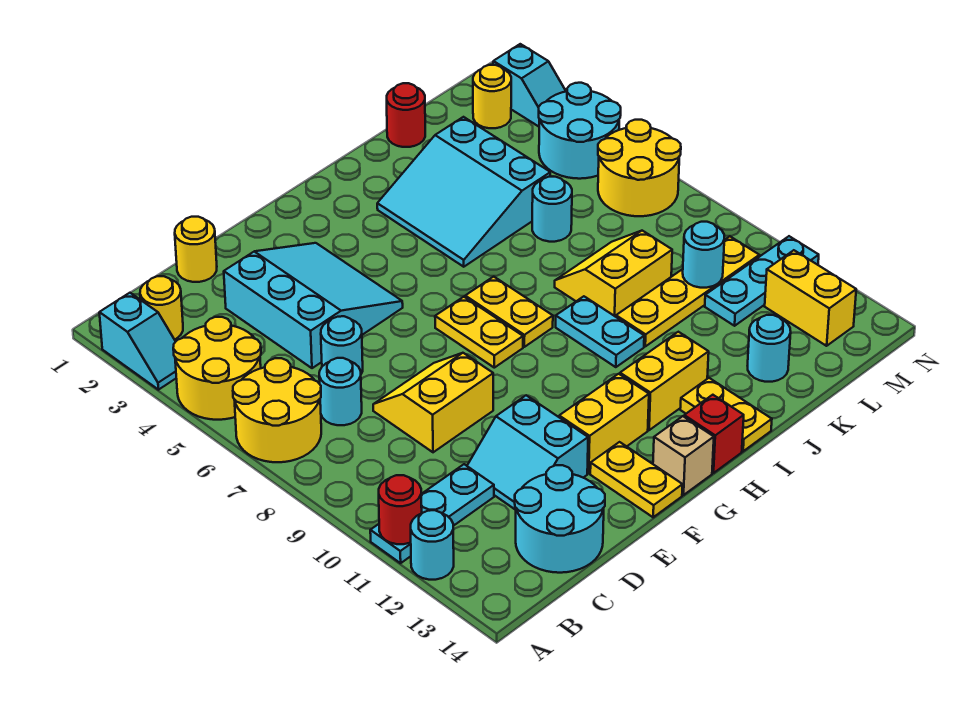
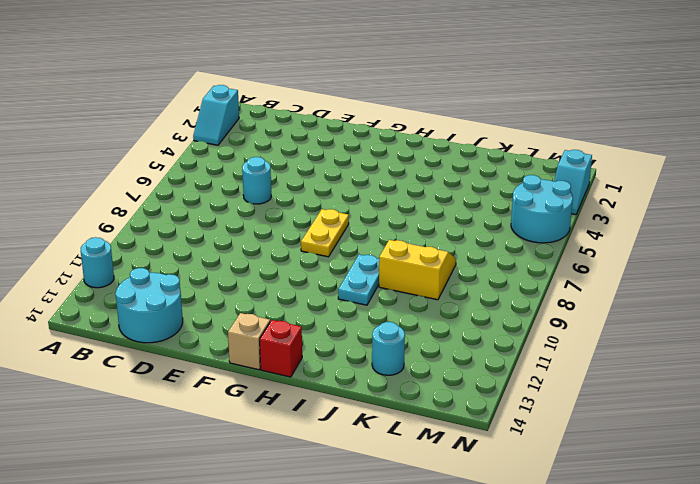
none -> yellow round brick A4:B5 level 1
none -> yellow round brick A6:B7 level 1
none -> cyan plate A11:C11 level 1
none -> yellow round brick B2 level 1

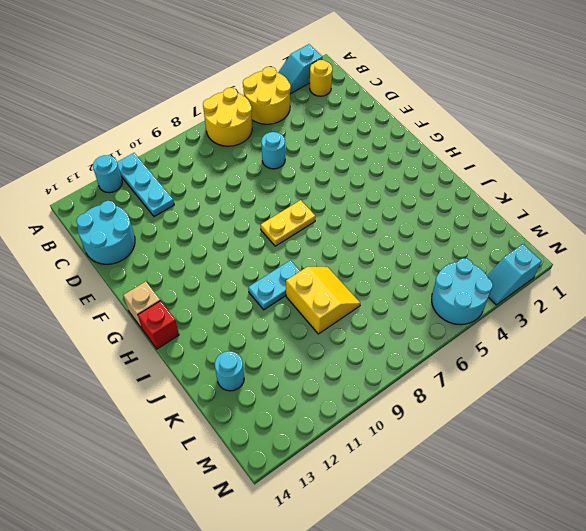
none -> cyan round brick C7 level 1
none -> yellow round brick D1 level 1
none -> cyan slope D3:F5 level 1 top D
none -> yellow slope D8:E9 level 1 top 9

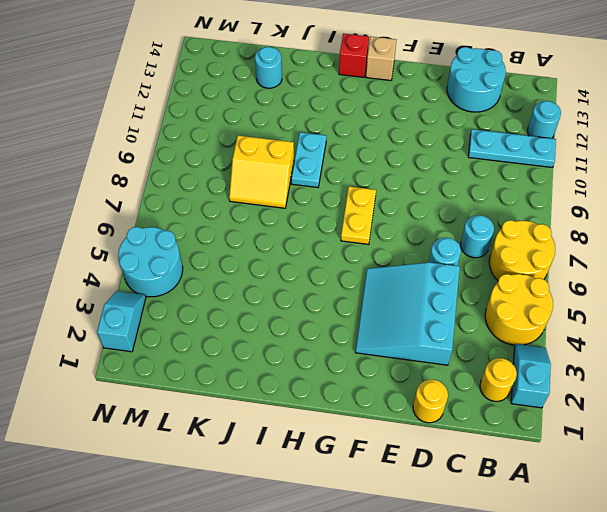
none -> yellow slope D8:E9 level 1 top 9
none -> cyan slope D11:E12 level 1 top E
none -> yellow brick F12:G12 level 1
none -> yellow plate F13:F14 level 1

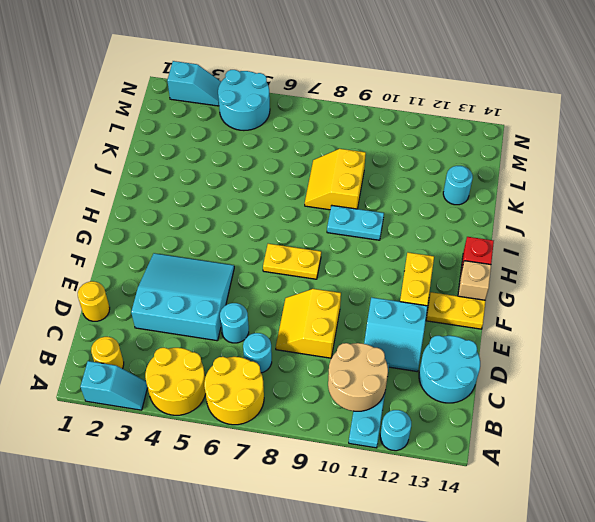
tan round brick B10:C11 level 2 -> none
none -> yellow plate H7:H8 level 1
none -> yellow brick H12:I12 level 1
none -> cyan slope I3:K5 level 1 top K
none -> yellow plate I13:I14 level 1

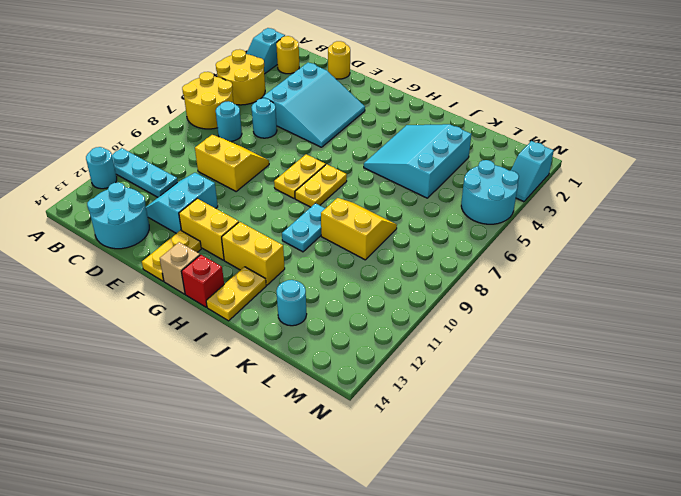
none -> yellow plate J10:M10 level 1
none -> red round brick K1 level 1
none -> cyan round brick K6 level 1
none -> cyan plate L11:N11 level 1

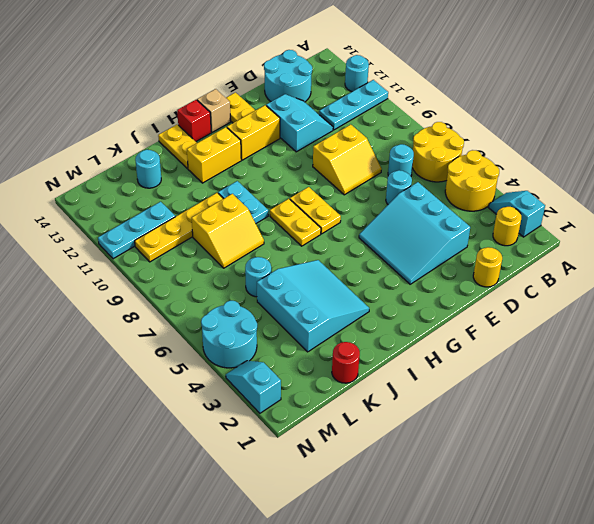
none -> yellow round brick M2 level 1
none -> yellow round brick M6:N7 level 1
none -> yellow brick M12:M13 level 1
none -> red round brick A11 level 2

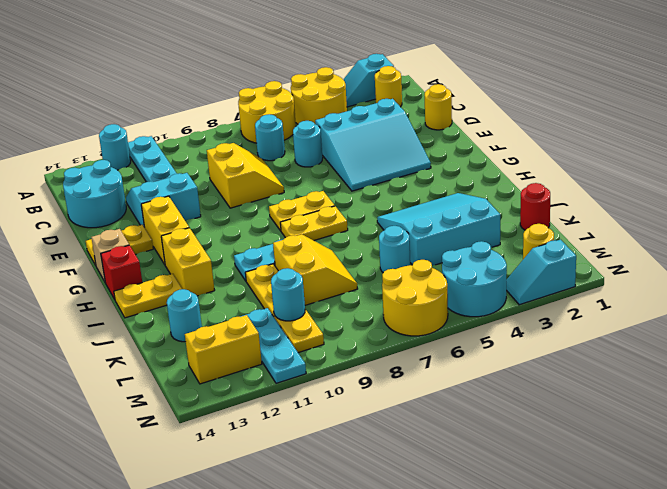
none -> red round brick A11 level 2

